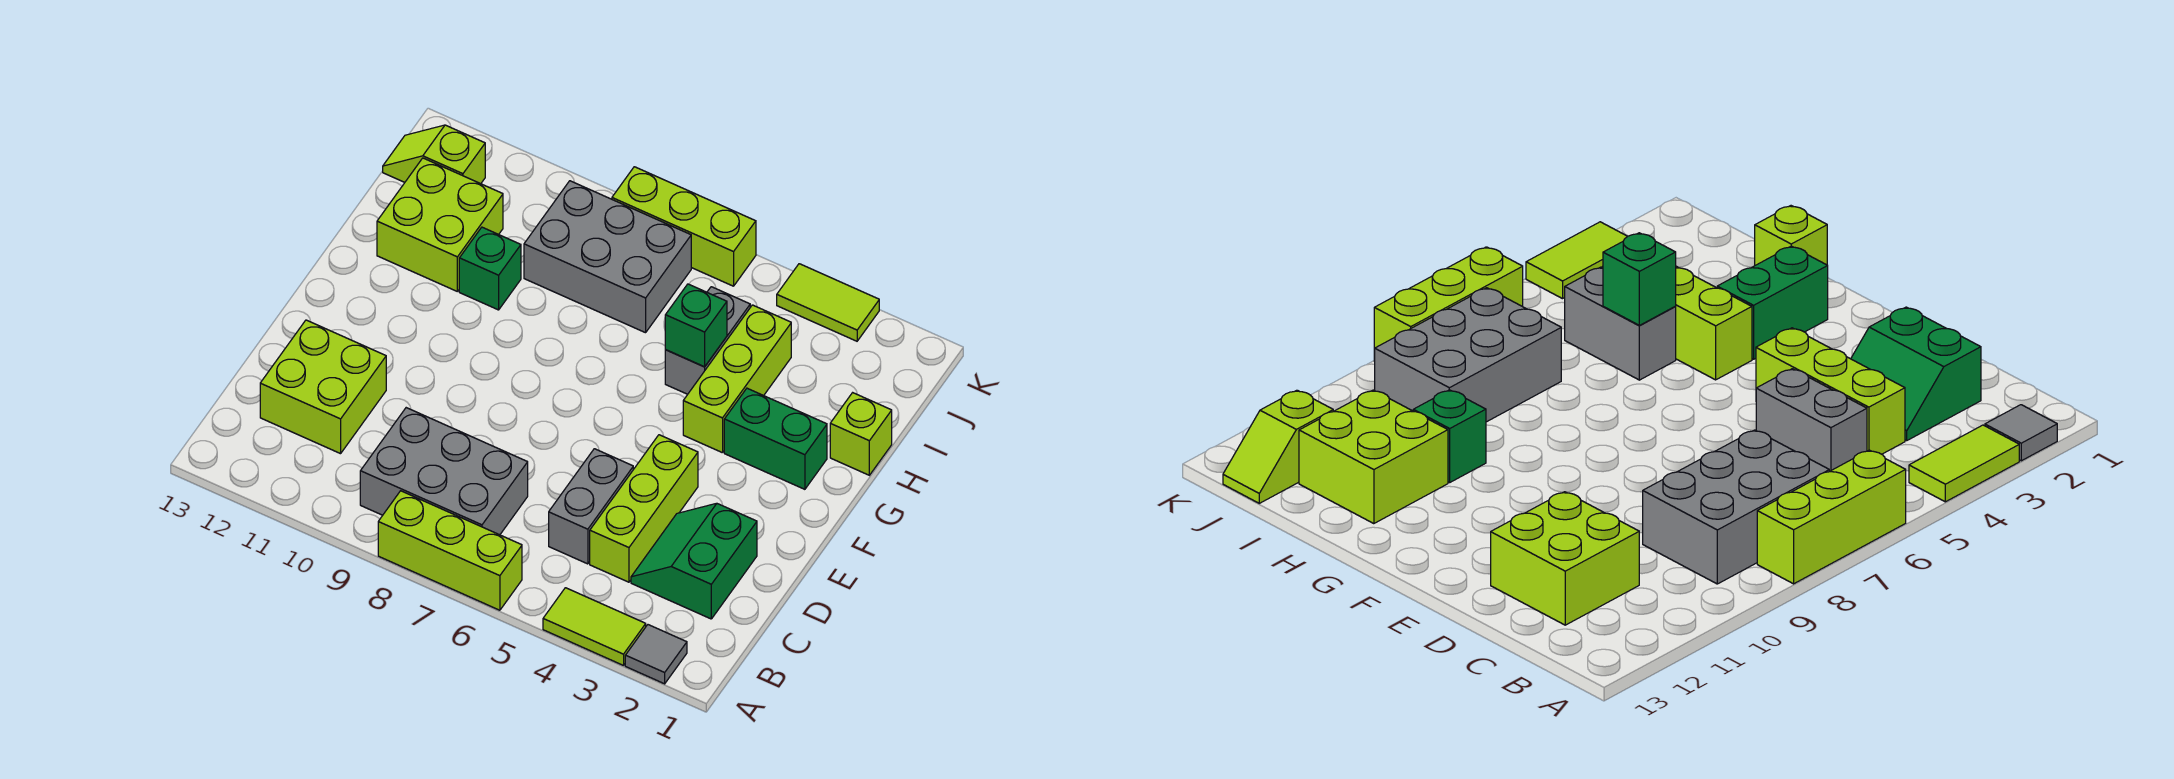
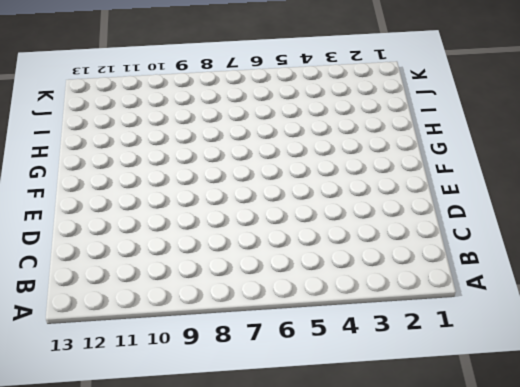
none -> grey tile A2 level 1
none -> lime tile A3:A4 level 1
none -> lime brick A6:A8 level 1

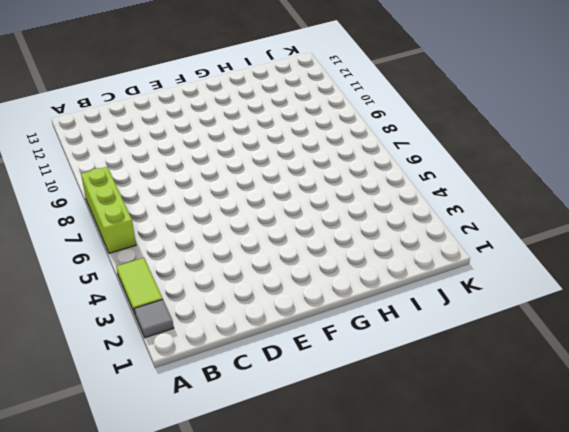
none -> grey brick B7:C9 level 1
none -> green slope C2:D3 level 1 top 2
none -> lime brick C4:E4 level 1

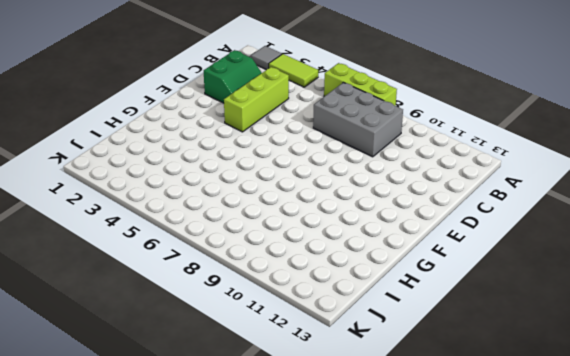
none -> grey brick C5:D5 level 1
none -> lime brick C11:D12 level 1
none -> green brick G2:G3 level 1

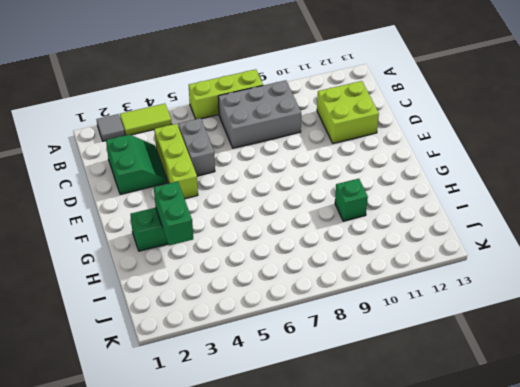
green brick G3:H3 level 2 -> none
none -> lime brick G4:I4 level 1
none -> lime brick H1 level 1
none -> grey brick H5:I5 level 1

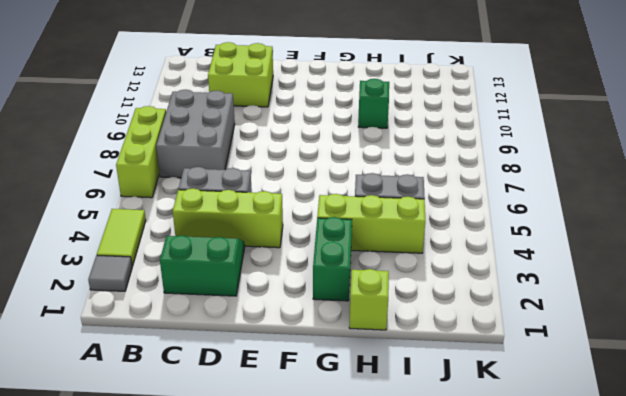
none -> lime brick H11:I12 level 1
none -> grey brick I7:J9 level 1
none -> lime slope J12:J13 level 1 top 12

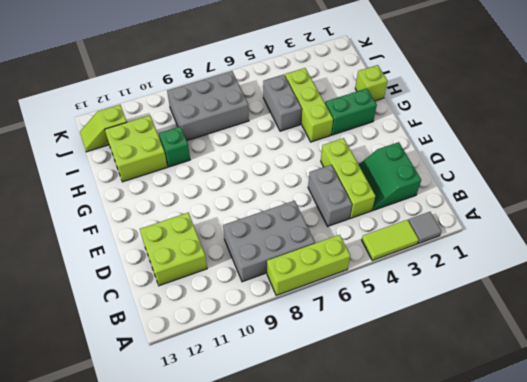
none -> lime tile K3:K4 level 1
none -> lime brick K6:K8 level 1
none -> green brick H5 level 2

